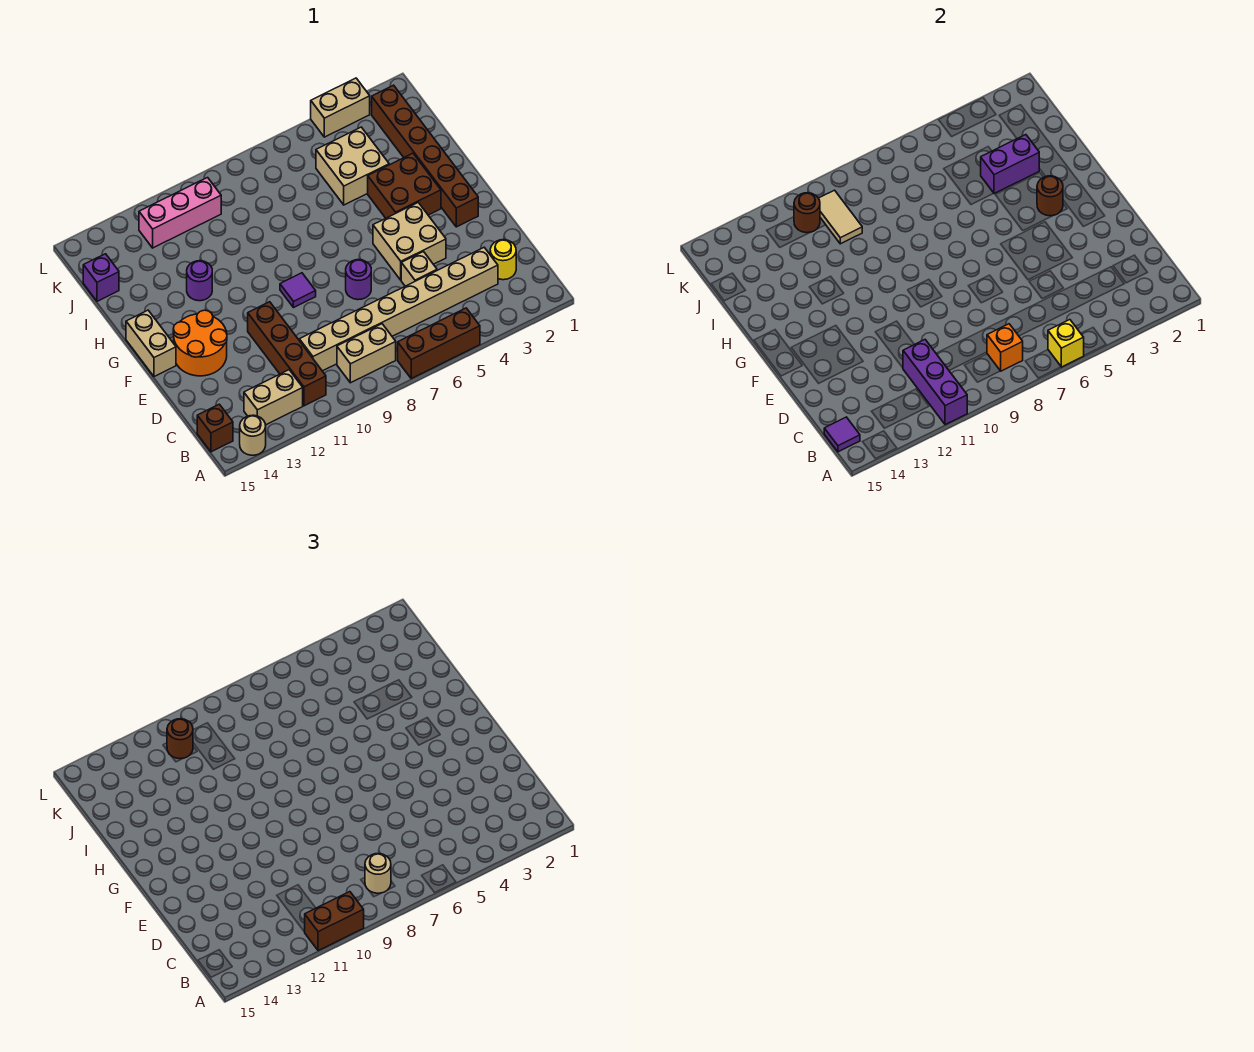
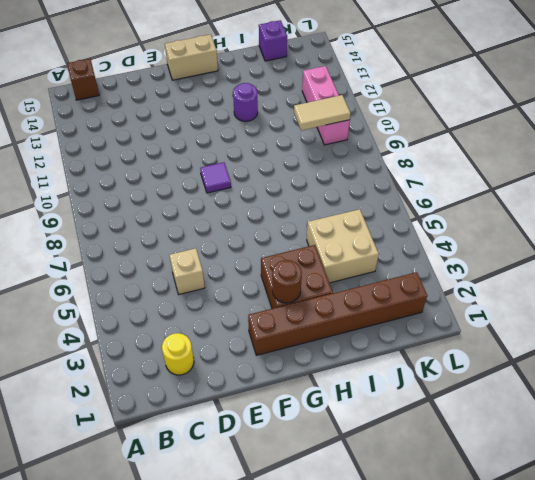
none -> brown brick A5:A7 level 1
none -> tan round brick A14 level 1
none -> tan brick B8:B9 level 1
none -> brown brick B11:E11 level 1

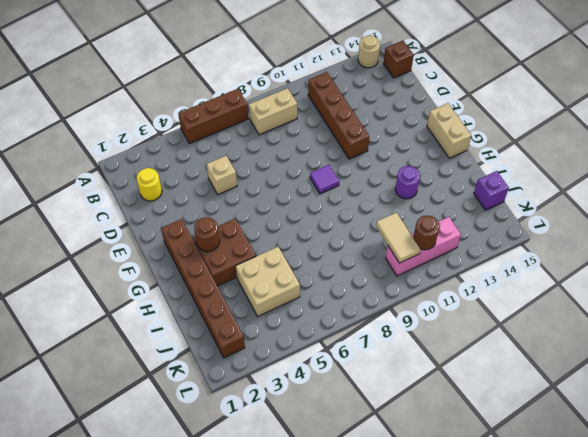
none -> tan brick B12:B13 level 1
none -> tan brick C3:C10 level 1
none -> tan brick E4:F5 level 1
none -> purple round brick E7 level 1

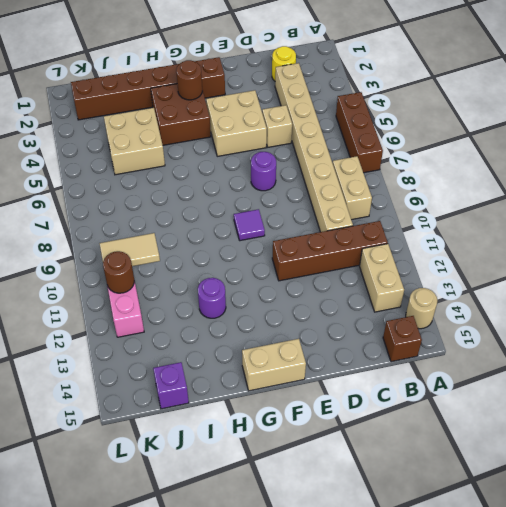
none -> orange round brick E13:F14 level 1
none -> tan brick L3:L4 level 1
none -> yellow brick A6 level 2
none -> purple brick A11:C11 level 2

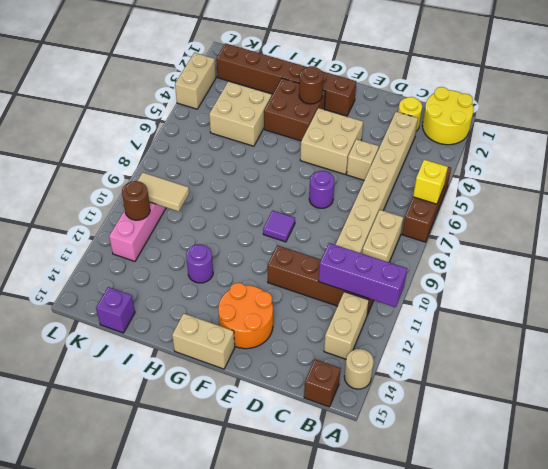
yellow round brick A1:B2 level 1 -> none
none -> orange brick B8 level 2
none -> purple tile B15 level 2
none -> purple brick I3:I4 level 2
none -> brown brick A10:A11 level 3

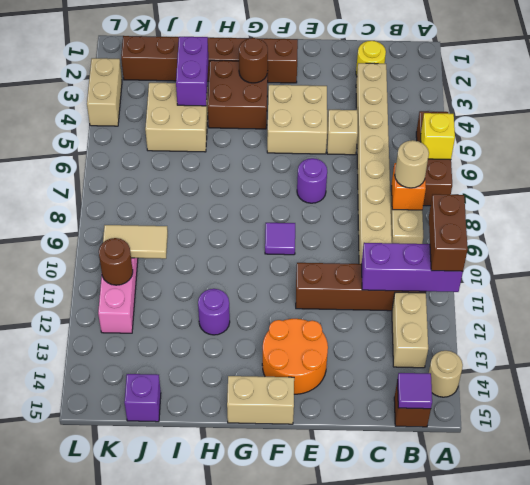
none -> brown round brick K11 level 3

